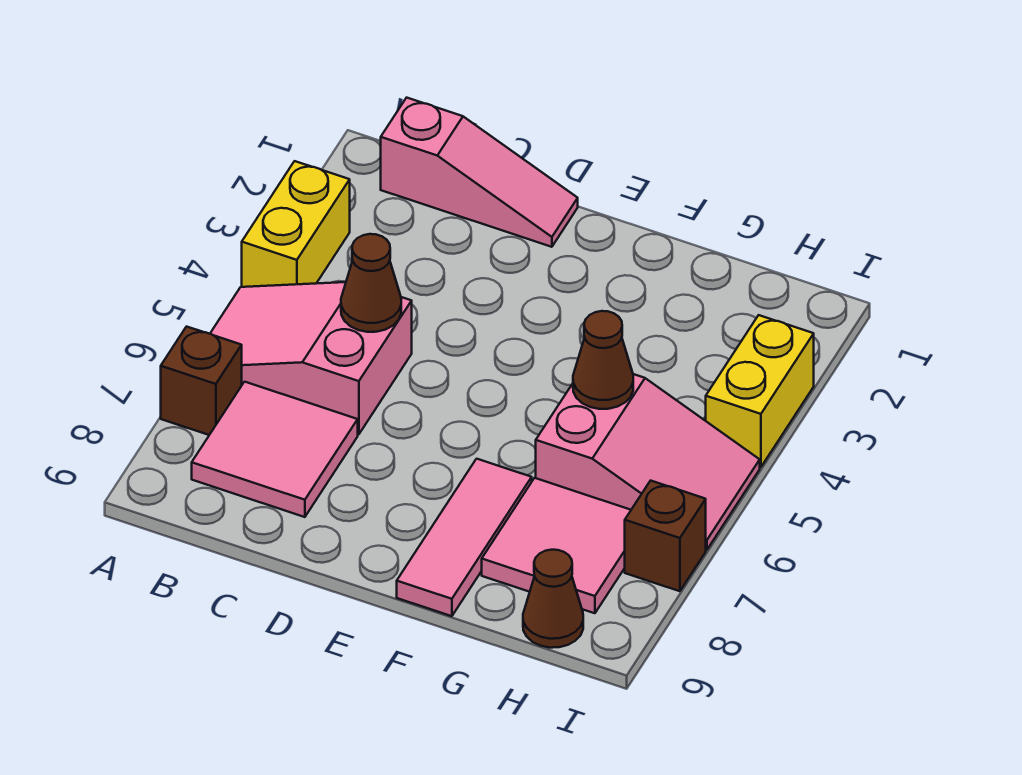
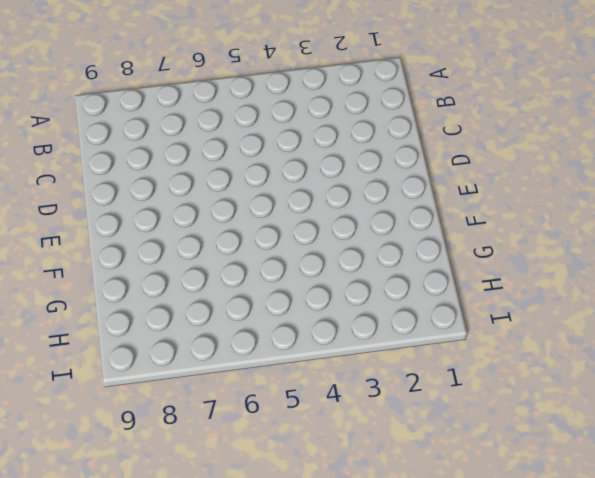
none -> yellow brick A3:A4 level 1
none -> pink slope A5:C6 level 1 top C
none -> brown brick A7 level 1

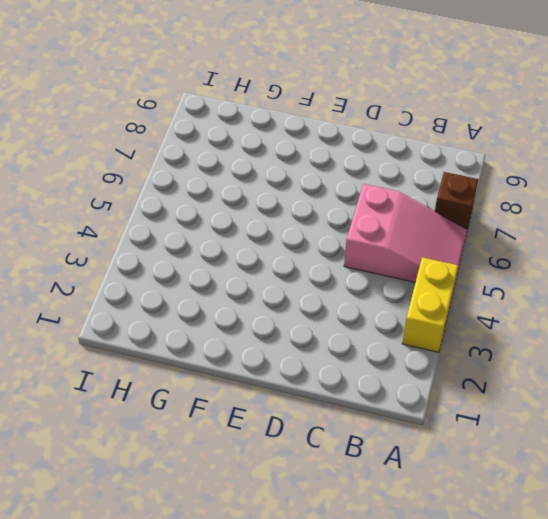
none -> pink slope B1:D1 level 1 top B
none -> pink tile B7:C8 level 1
none -> pink tile F7:F9 level 1

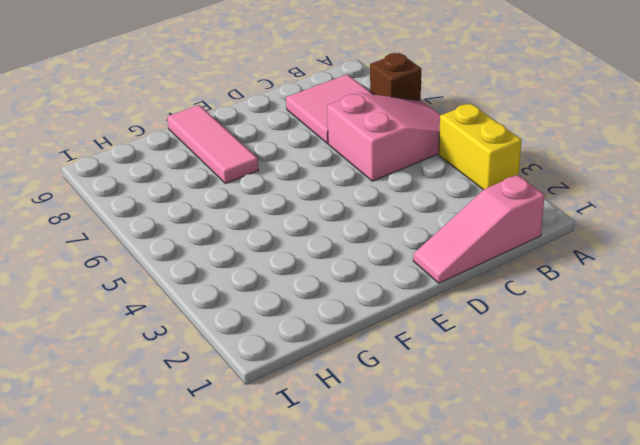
none -> pink slope G5:I6 level 1 top G
none -> pink tile G7:H8 level 1
none -> brown cone H9 level 1

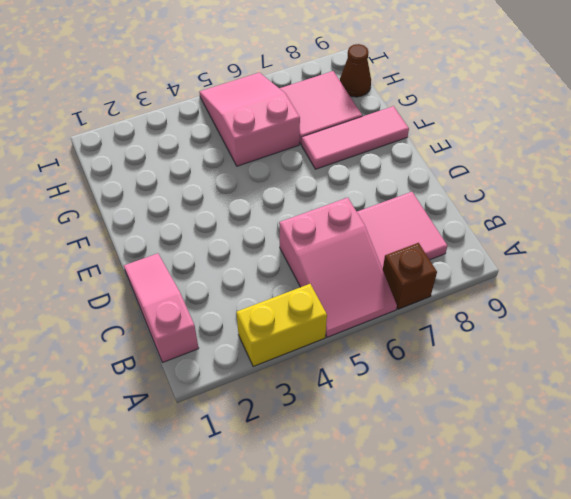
none -> yellow brick I3:I4 level 1
none -> brown brick I7 level 1
none -> brown cone C5 level 2

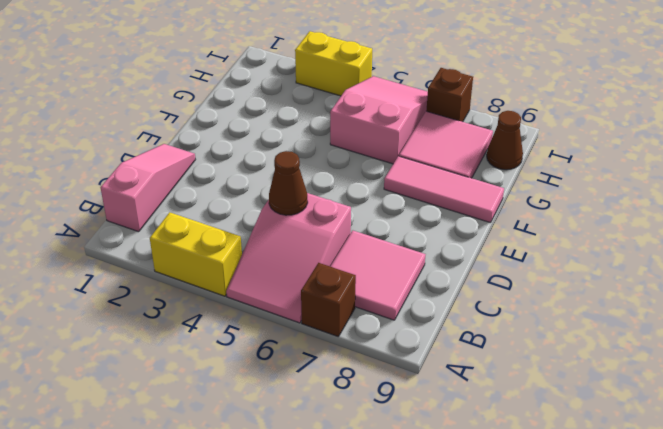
none -> brown cone G5 level 2

